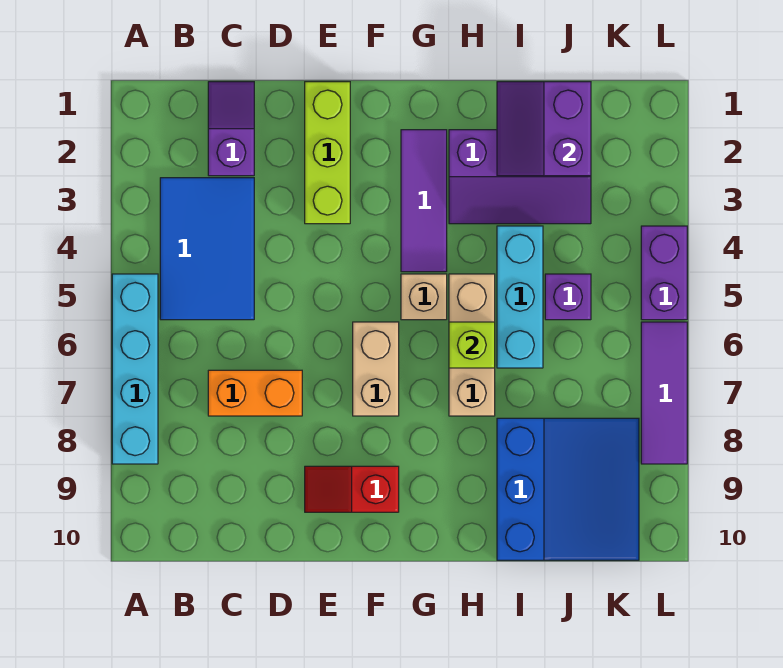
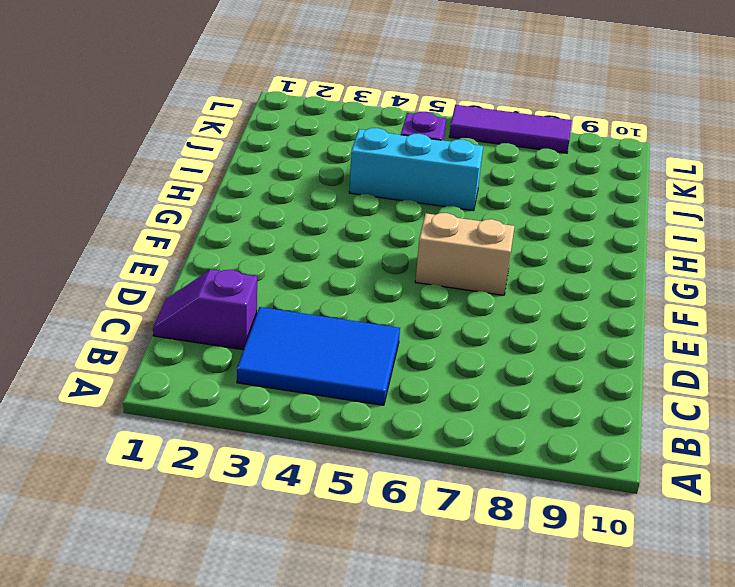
none -> cyan brick A5:A8 level 1
none -> orange brick C7:D7 level 1
none -> lime brick E1:E3 level 1

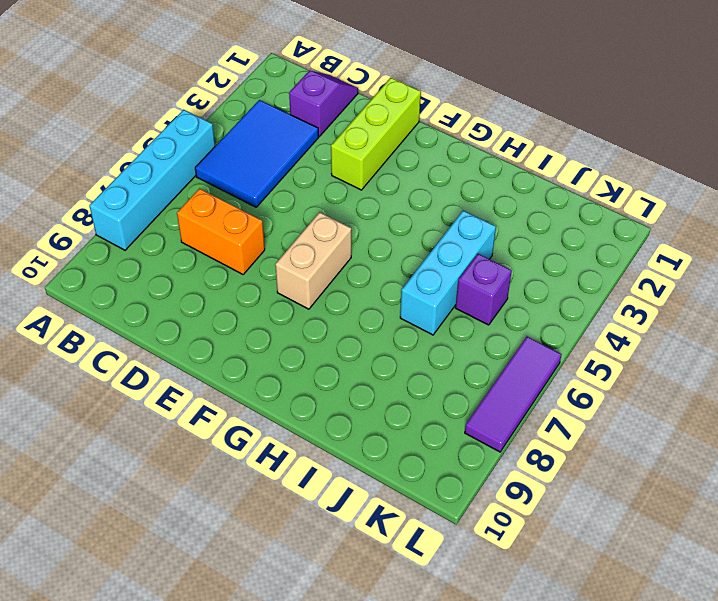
none -> red slope E9:F9 level 1 top F
none -> purple tile G2:G4 level 1
none -> tan brick G5 level 1

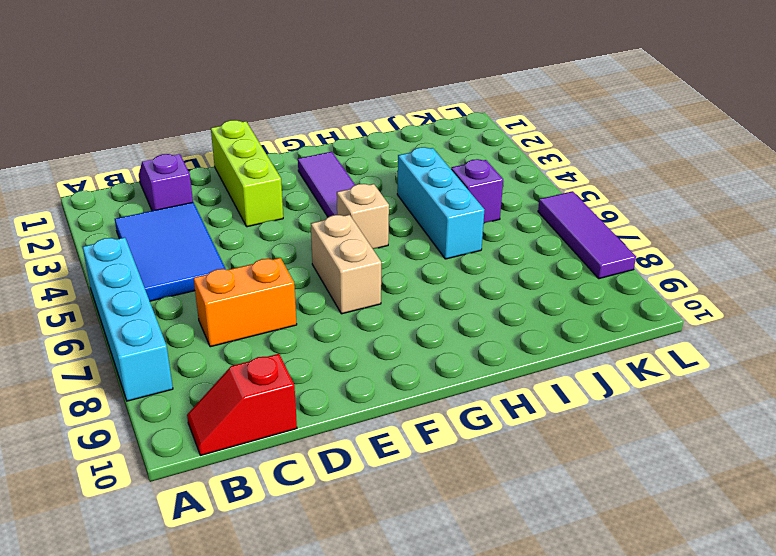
red slope B10:C10 level 1 top C -> red slope E9:F9 level 1 top F
none -> purple slope H2:J3 level 1 top 2
none -> tan brick H5:H7 level 1
none -> blue slope I8:K10 level 1 top I

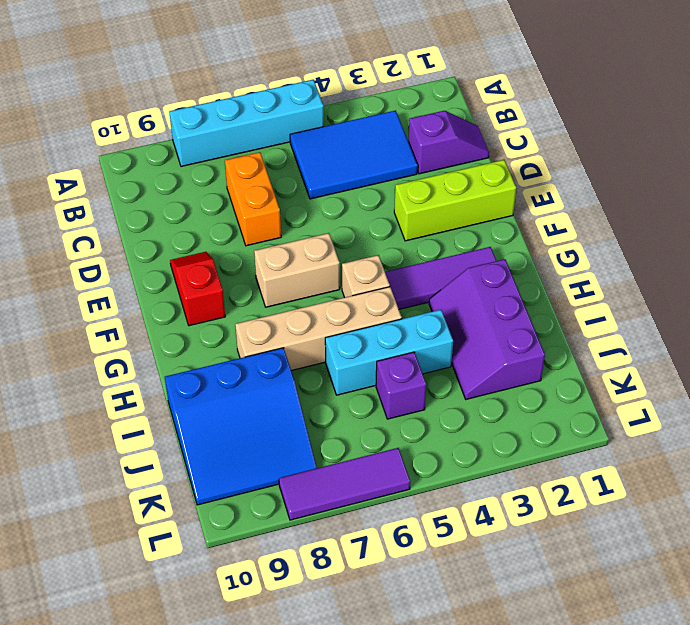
tan brick H5:H8 level 1 -> tan brick H5:H7 level 1
none -> purple brick L4:L5 level 1
none -> lime brick H6 level 2
none -> purple slope I1:J2 level 2 top J

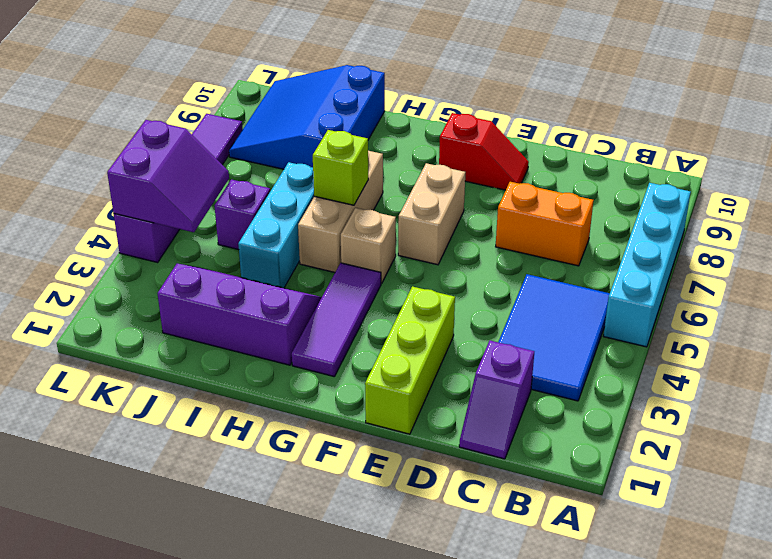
purple slope K4:L5 level 2 top L -> purple slope I1:J2 level 2 top J

